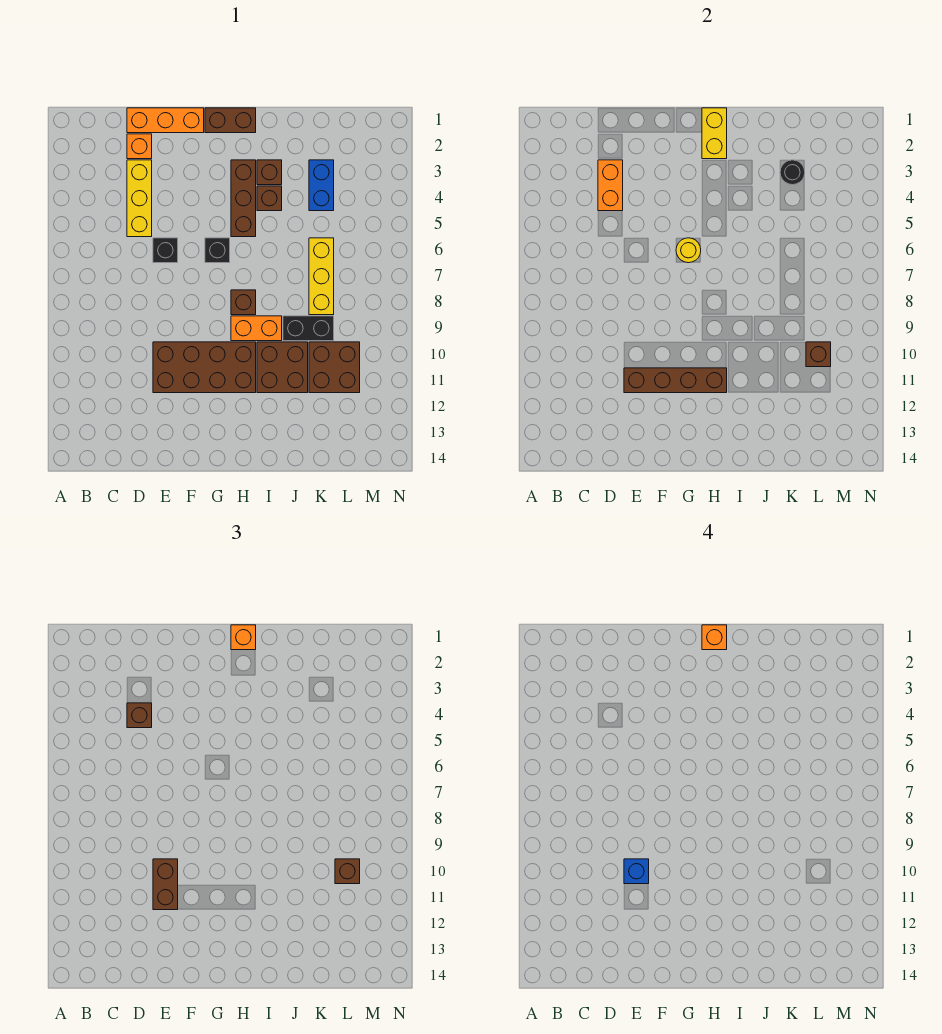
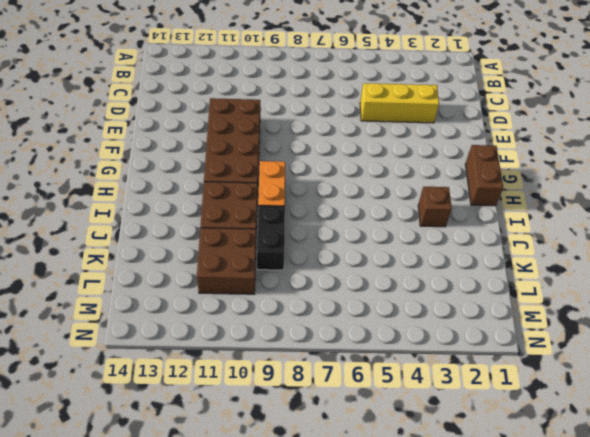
none -> orange brick D1:F1 level 1
none -> orange brick D2 level 1
none -> black brick E6 level 1

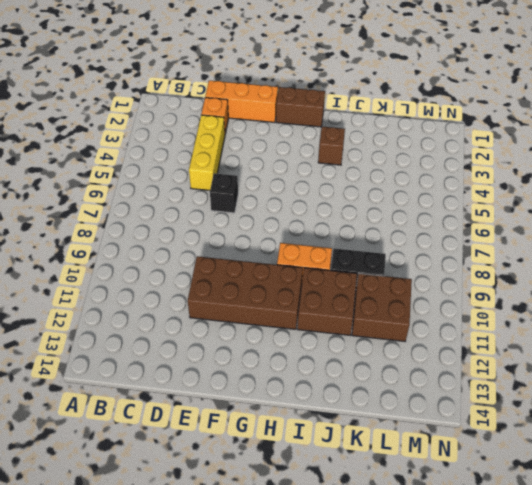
none -> black brick G6 level 1
none -> brown brick H3:H5 level 1
none -> brown brick H8 level 1

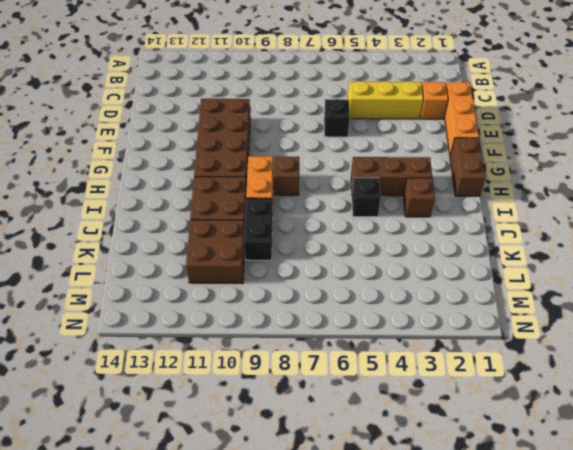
black brick I5 level 1 -> black brick G6 level 1
none -> brown brick I4 level 1
none -> blue brick K3:K4 level 1
none -> yellow brick K6:K8 level 1

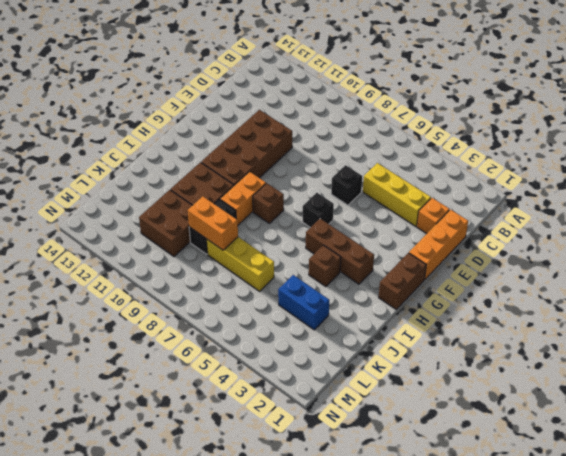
orange brick K8:K9 level 2 -> orange brick D3:D4 level 2
none -> brown brick I3 level 1
none -> brown brick E11:H11 level 2
none -> yellow round brick G6 level 2

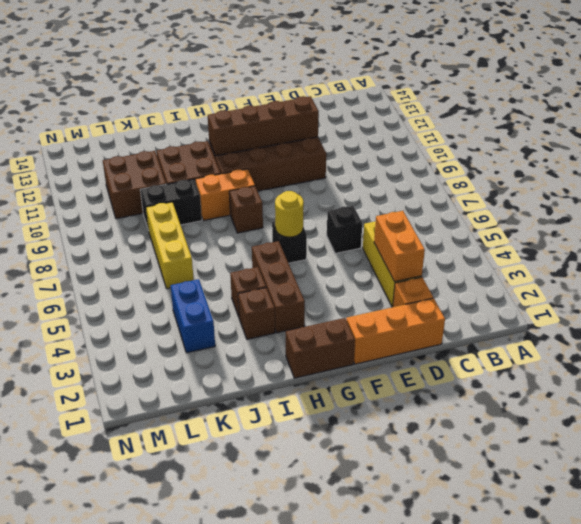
none -> yellow brick H1:H2 level 2
none -> black round brick K3 level 2
none -> brown brick L10 level 2

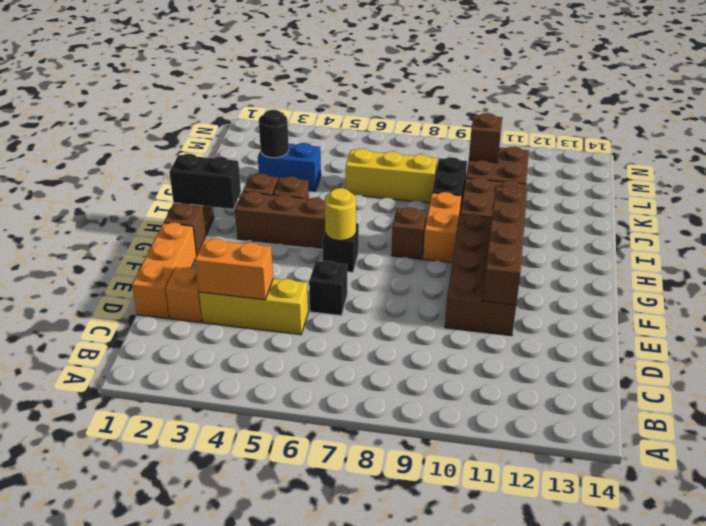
black brick H1:H2 level 2 -> yellow brick H1:H2 level 2
none -> brown brick D4 level 3
none -> brown brick E10:E11 level 3
none -> orange brick H1 level 3

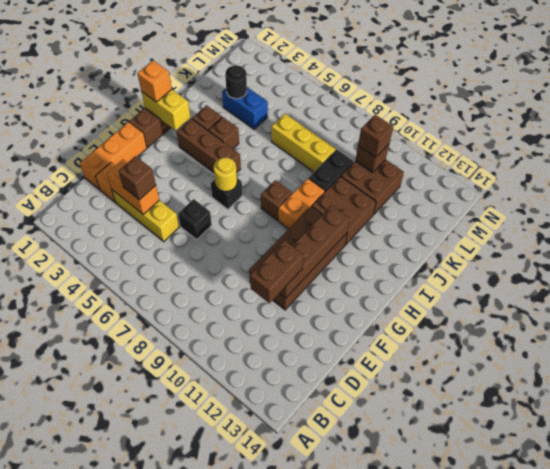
brown brick D11:E11 level 3 -> brown brick E10:E11 level 3
none -> blue brick E10 level 4
none -> orange brick H1 level 4

